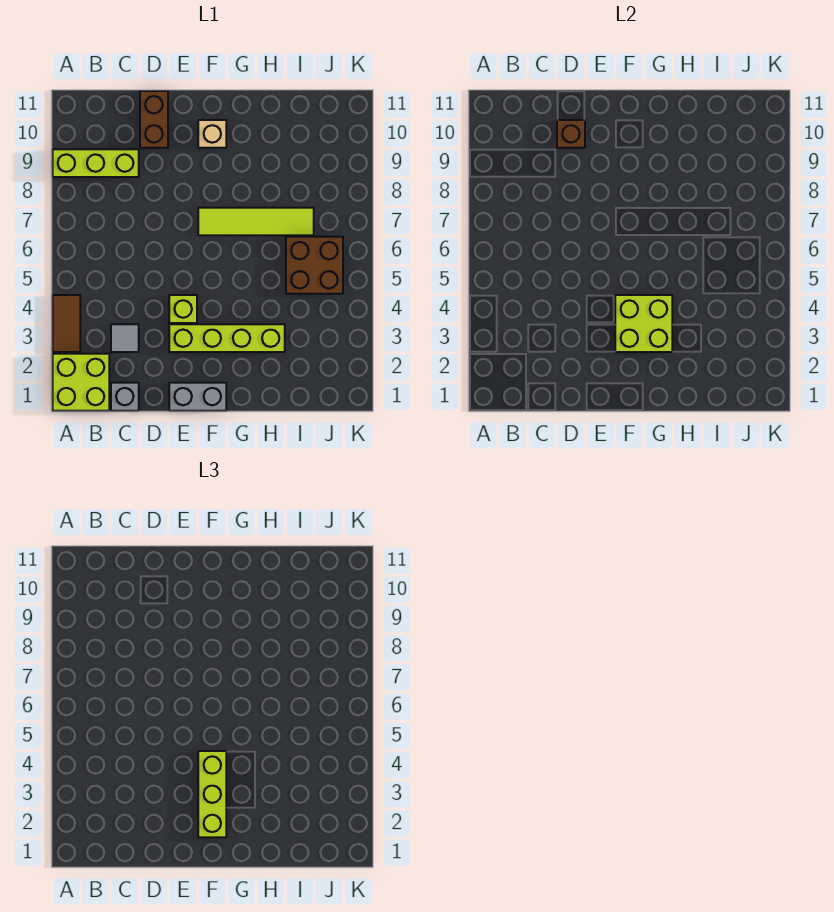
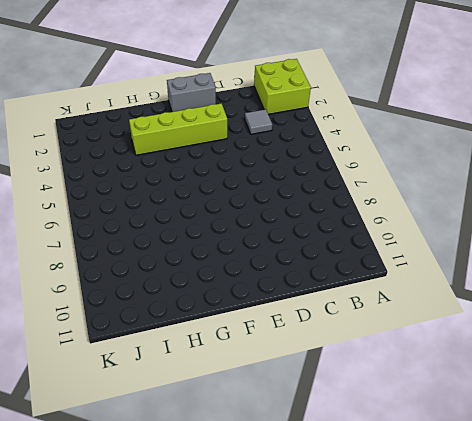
none -> brown tile A3:A4 level 1
none -> lime brick A9:C9 level 1
none -> grey brick C1 level 1

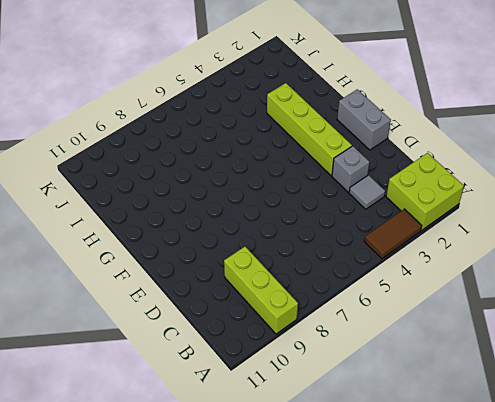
grey brick D3 level 1 -> grey brick C1 level 1
none -> brown brick D10:D11 level 1
none -> lime brick E4 level 1
none -> lime tile F7:I7 level 1

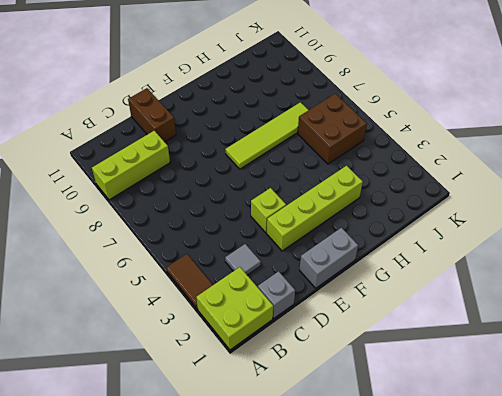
none -> tan brick F10 level 1
none -> brown brick D10 level 2
none -> lime brick F3:G4 level 2

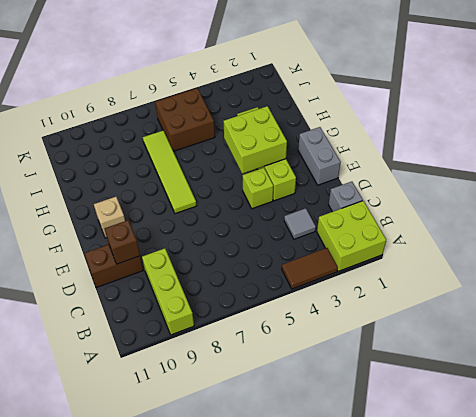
none -> lime brick F2:F4 level 3

